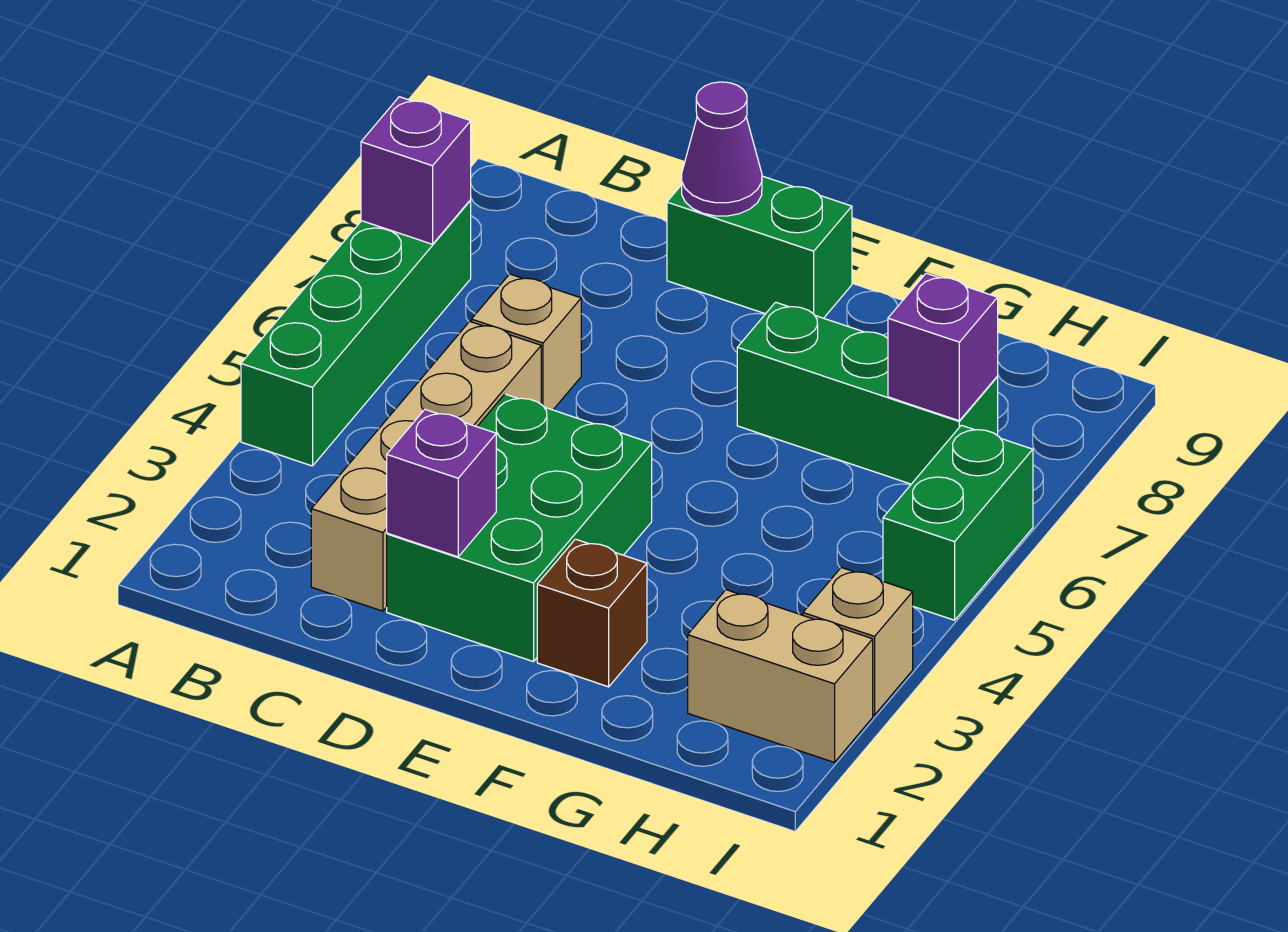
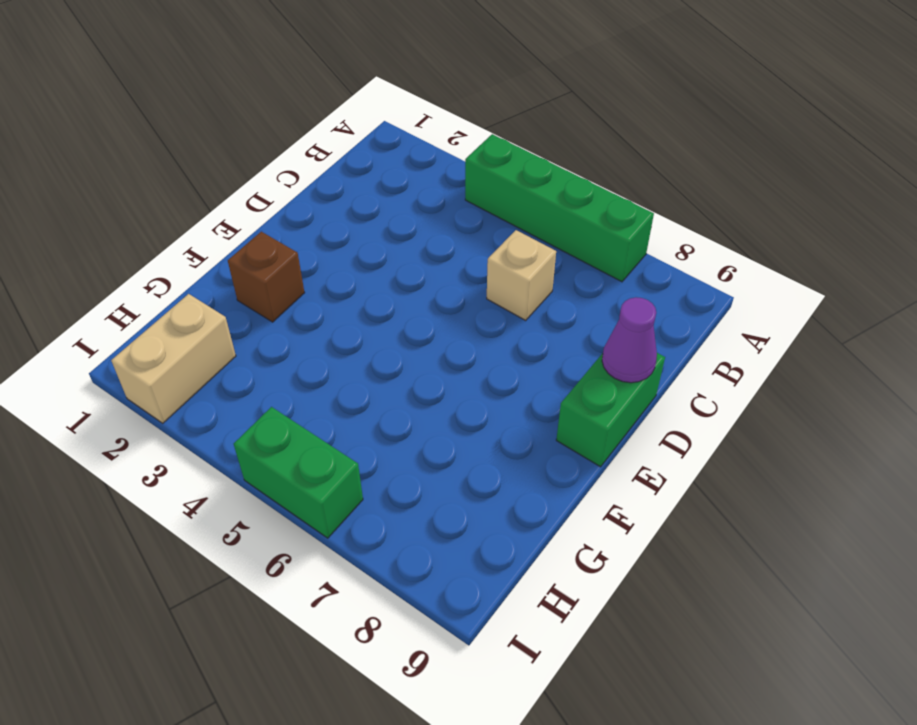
none -> tan brick C2:C5 level 1
none -> green brick D2:E4 level 1
none -> green brick F7:H7 level 1

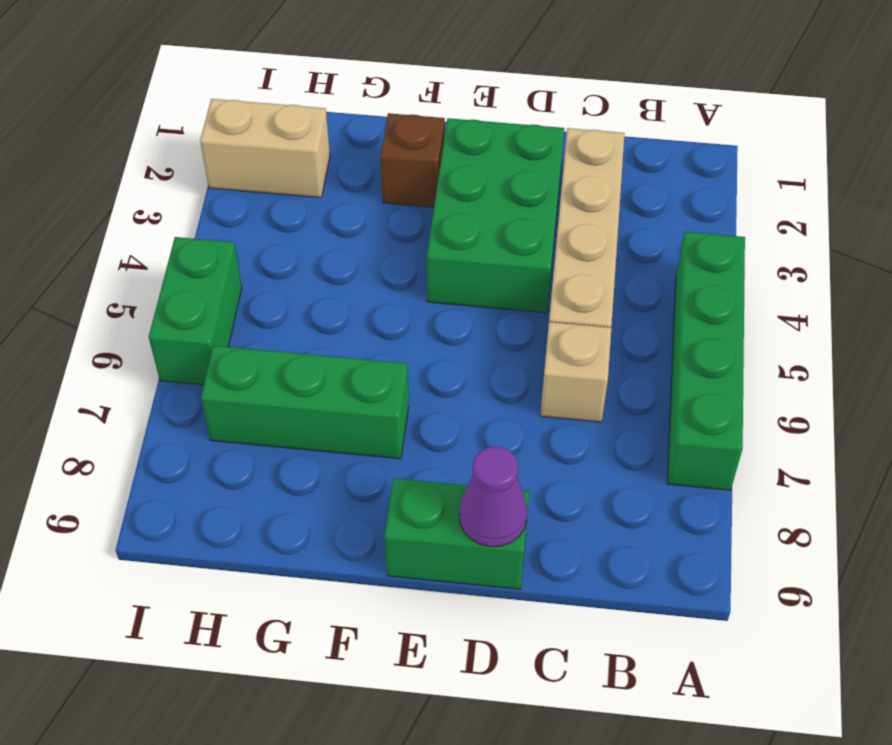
none -> tan brick I3 level 1
none -> purple brick A7 level 2
none -> purple brick D2 level 2

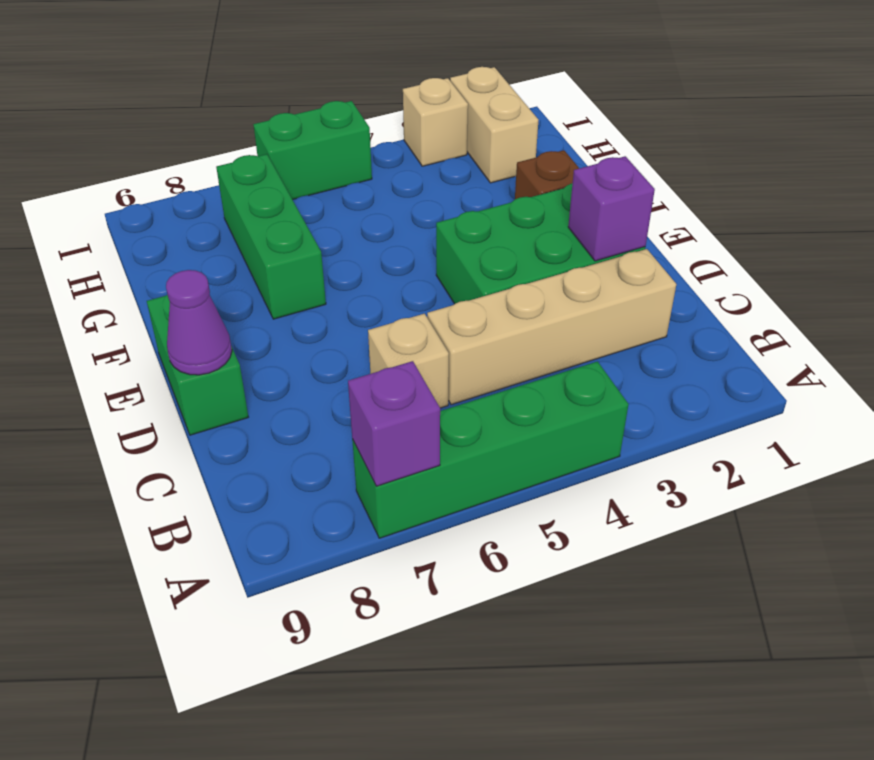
none -> purple brick H7 level 2

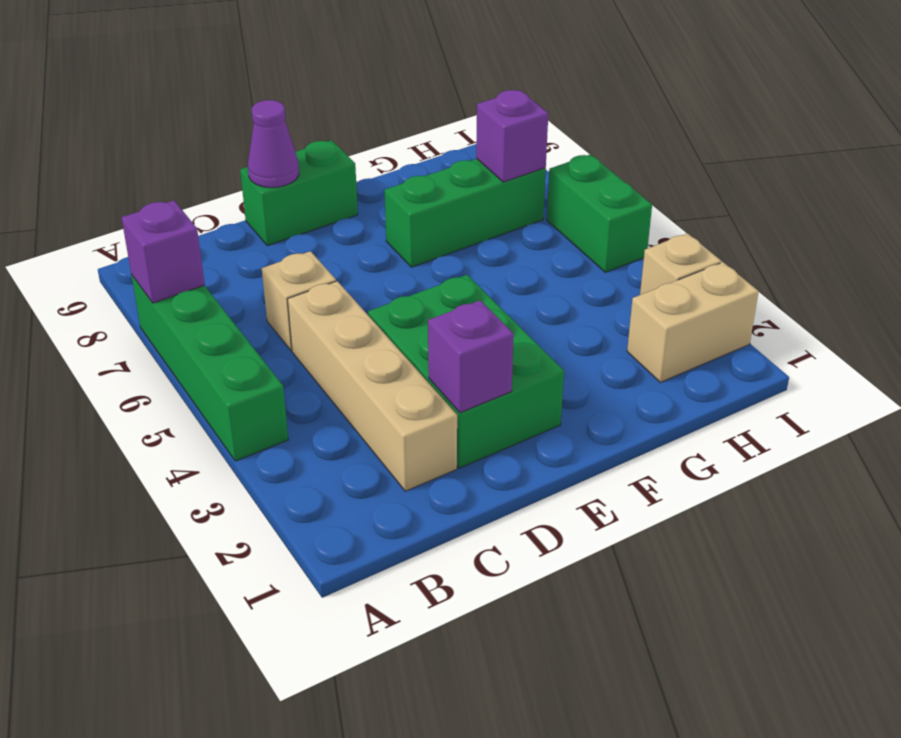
none -> brown brick F2 level 1

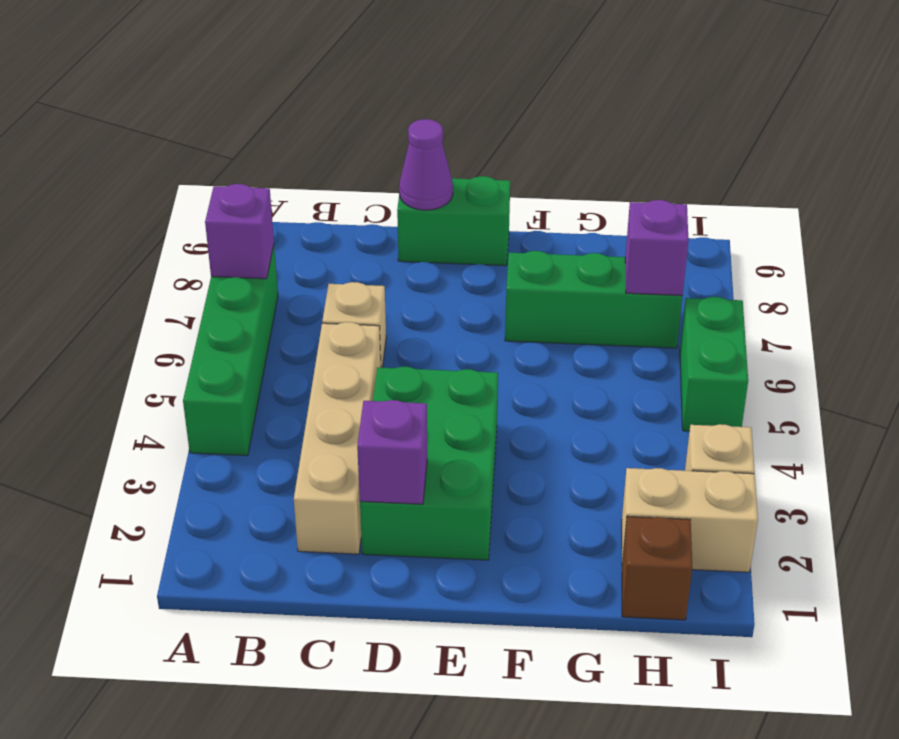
brown brick H1 level 1 -> brown brick F2 level 1

